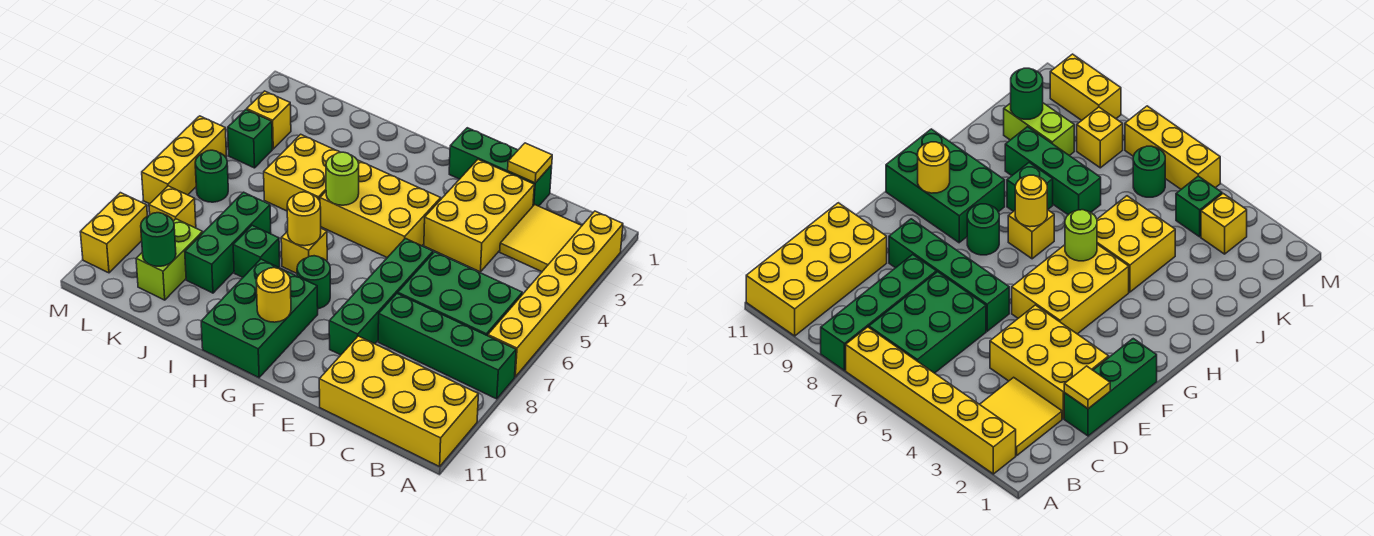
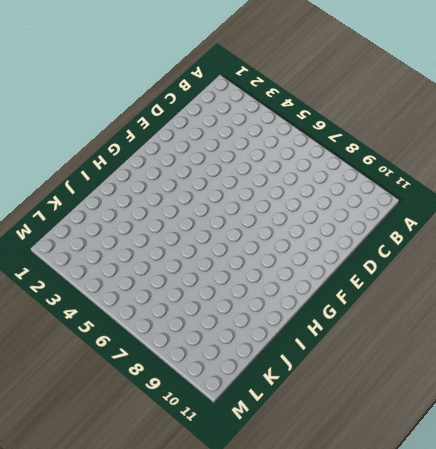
none -> yellow brick A2:A7 level 1
none -> green brick A8:D8 level 1
none -> yellow brick A10:D11 level 1

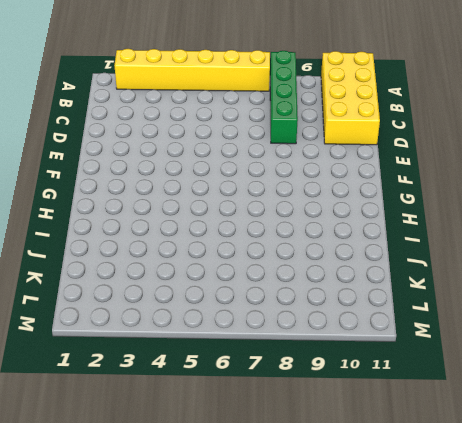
none -> yellow tile B2:C3 level 1
none -> green brick B6:D7 level 1
none -> green brick D1:F1 level 1

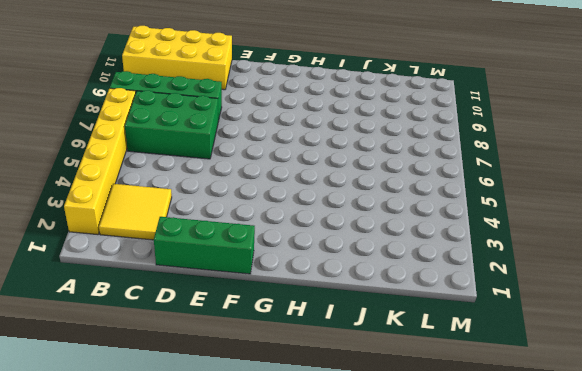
none -> yellow brick D2:E4 level 1
none -> green brick E6:E9 level 1
none -> yellow brick F4:H5 level 1

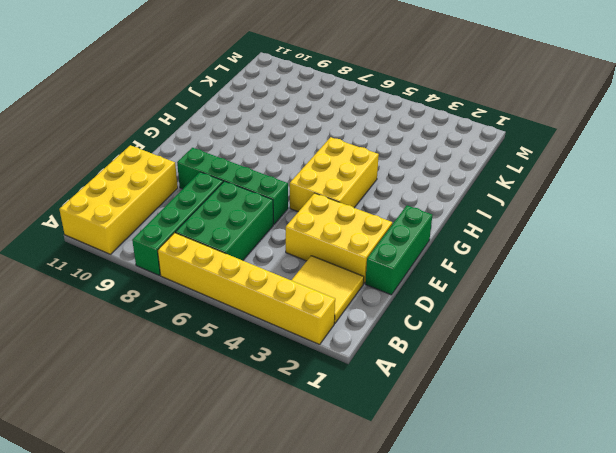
none -> green round brick G8 level 1
none -> green brick G9:H11 level 1
none -> yellow brick H7 level 1

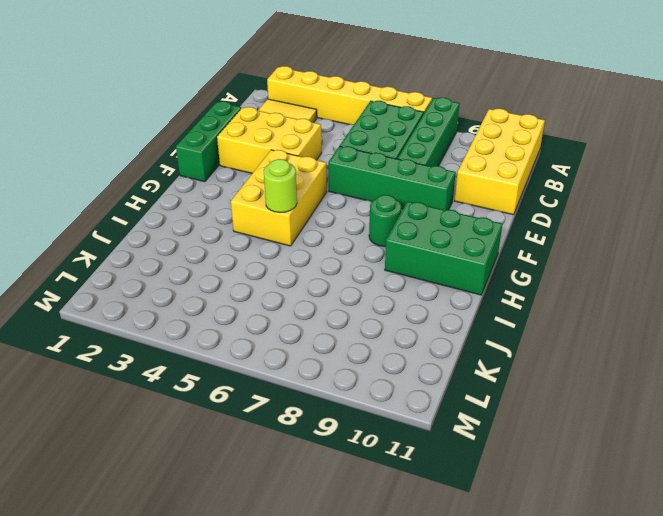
none -> yellow brick H7 level 1
none -> yellow brick I4:J5 level 1
none -> green brick I8 level 1

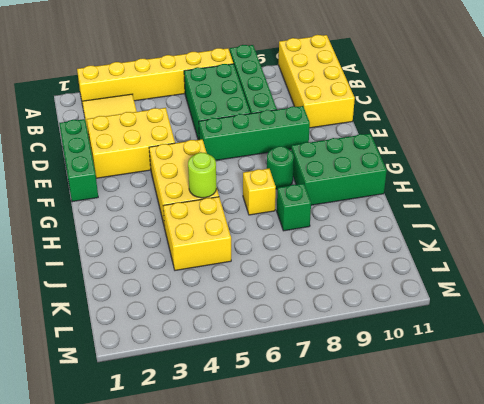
none -> green brick J7:J9 level 1
none -> lime brick K9:K10 level 1
none -> yellow brick L3 level 1

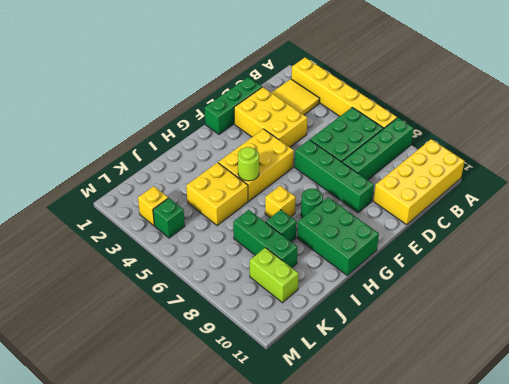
none -> green round brick L6 level 1
none -> yellow brick L8 level 1
none -> yellow brick M5:M7 level 1

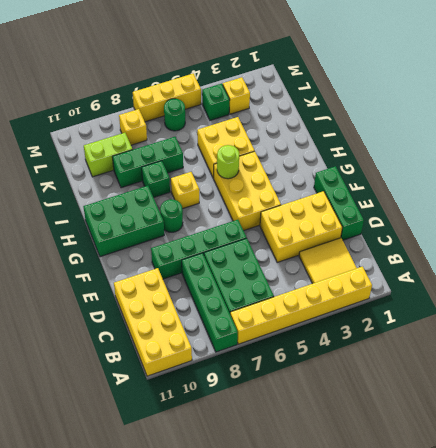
none -> yellow brick M9:M10 level 1
none -> yellow tile D1 level 2
none -> yellow round brick G10 level 2

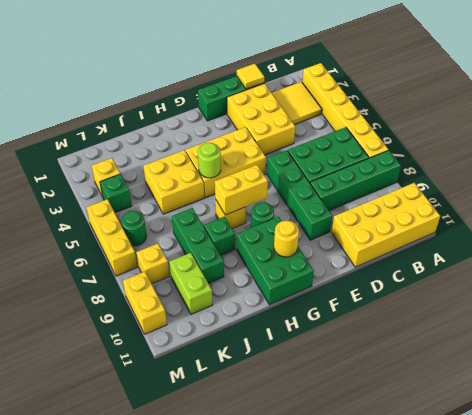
yellow brick G7:H7 level 2 -> yellow round brick H7 level 2
none -> green round brick K10 level 2

